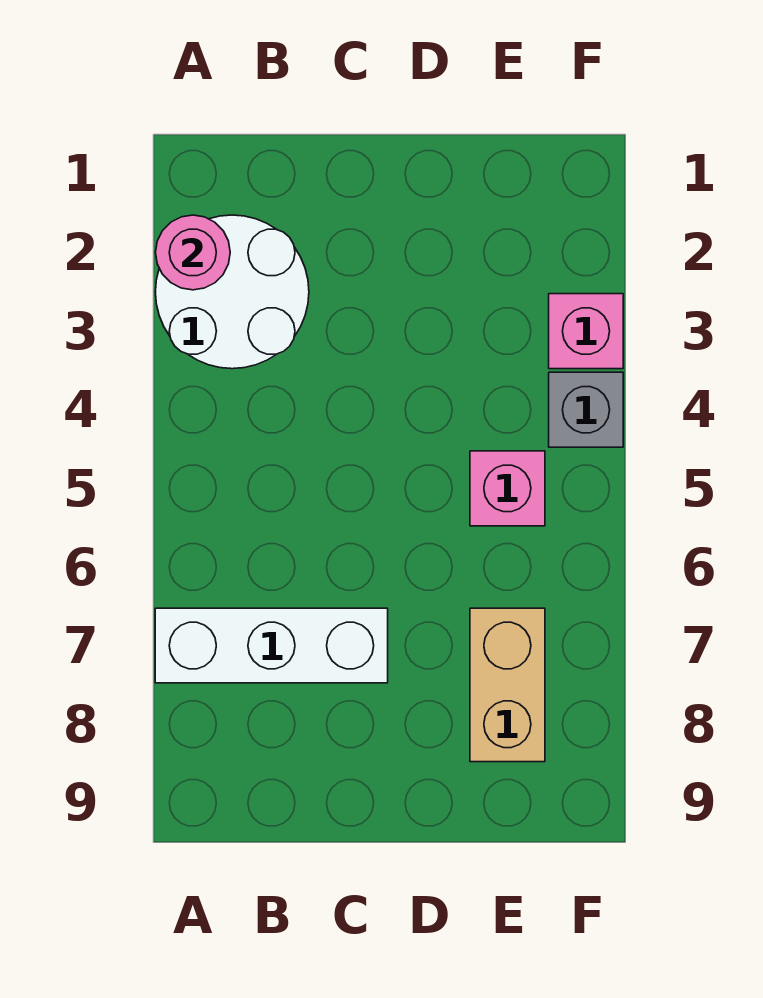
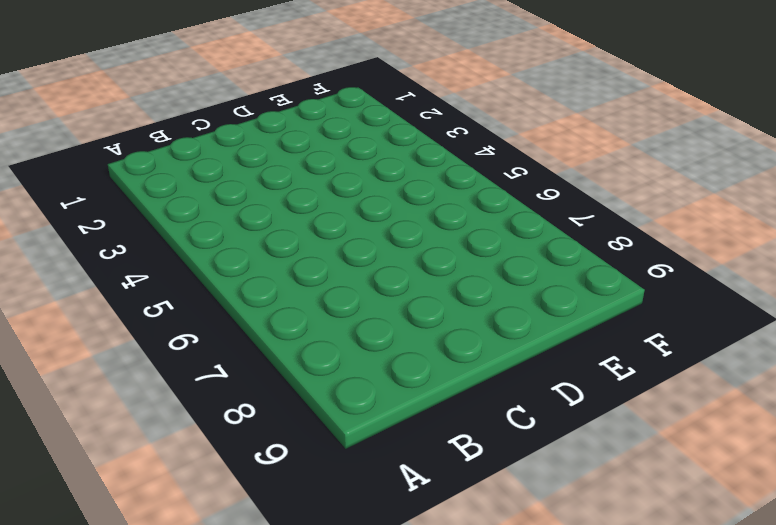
none -> white round brick A2:B3 level 1
none -> white brick A7:C7 level 1

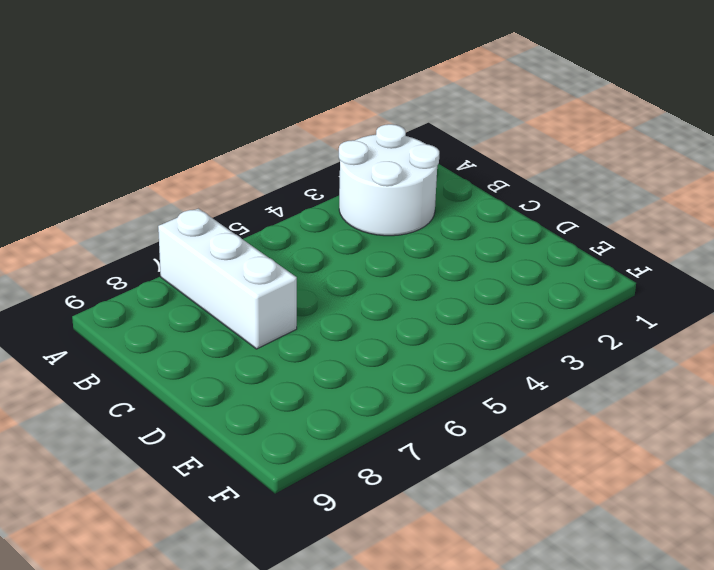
none -> pink brick E5 level 1
none -> tan brick E7:E8 level 1

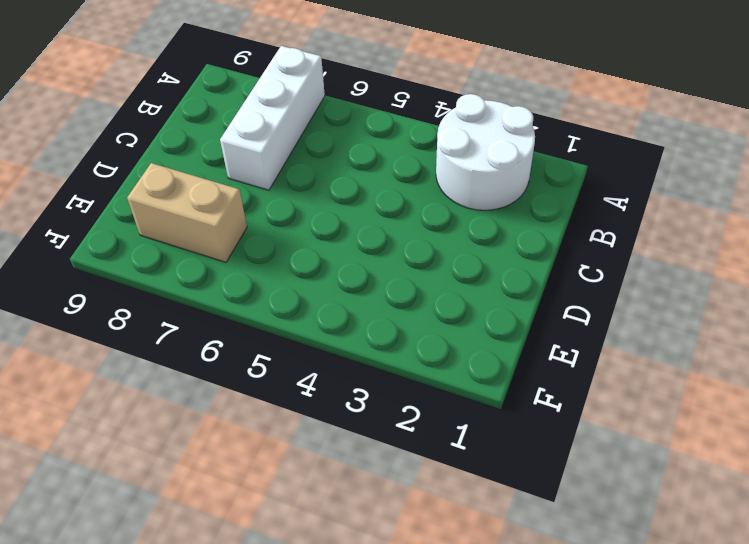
none -> pink brick E5 level 1
none -> pink brick F3 level 1

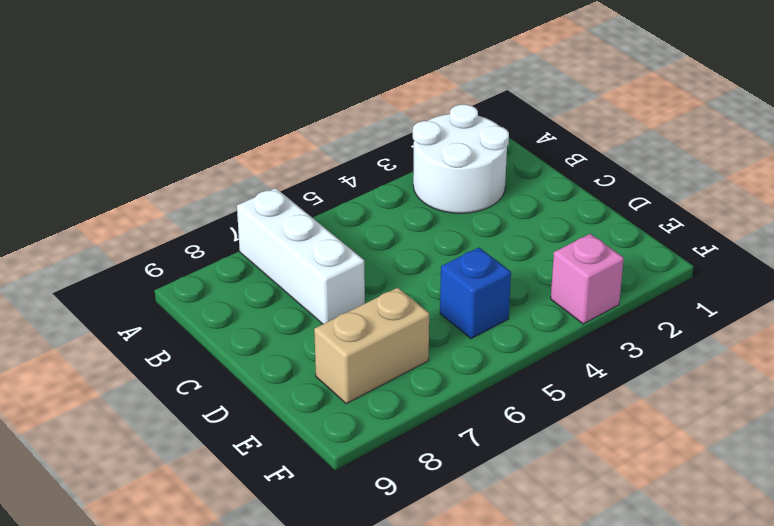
blue brick E5 level 1 -> pink brick E5 level 1
none -> grey brick F4 level 1
none -> pink round brick A2 level 2

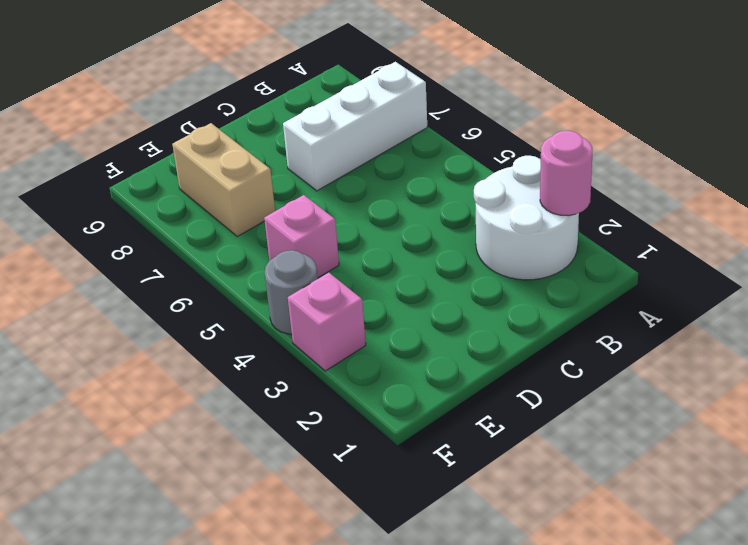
grey round brick F4 level 1 -> grey brick F4 level 1

